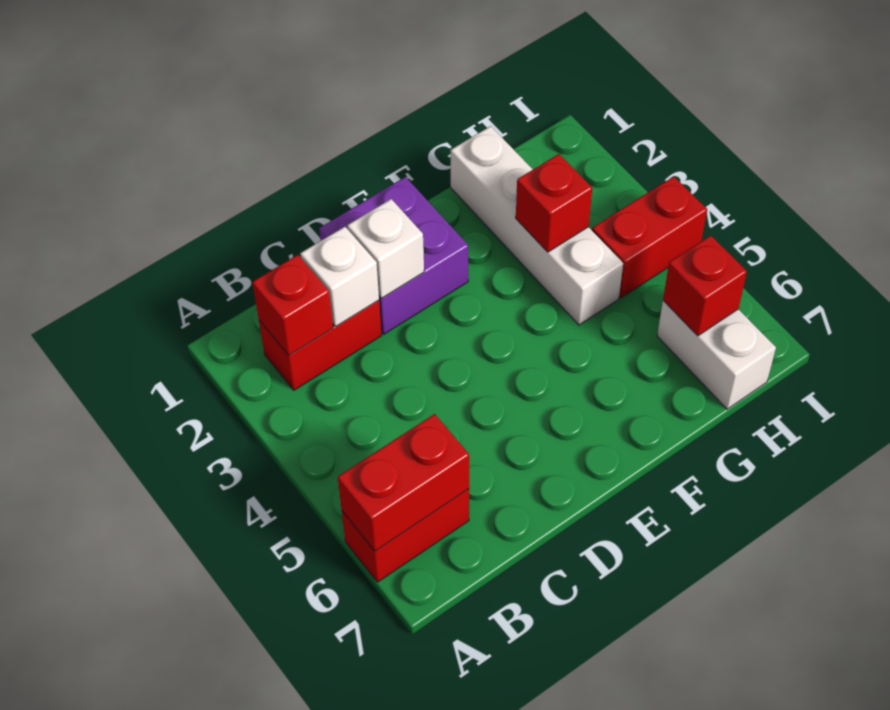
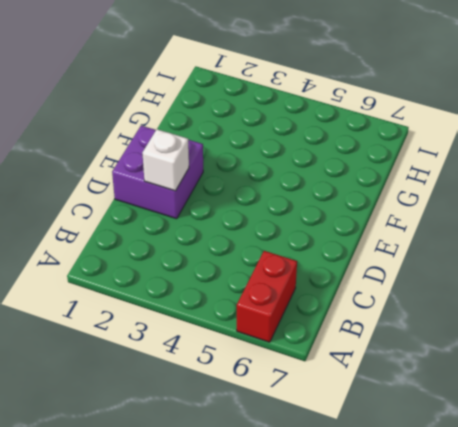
none -> red brick B2:C2 level 1
none -> white brick G1:G4 level 1
none -> red brick H4:I4 level 1

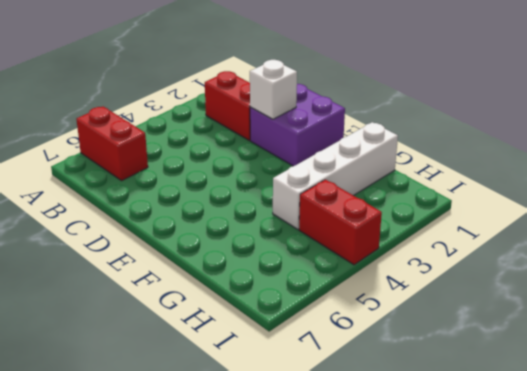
none -> white brick H6:H7 level 1
none -> red brick A6:B6 level 2
none -> red brick B2 level 2

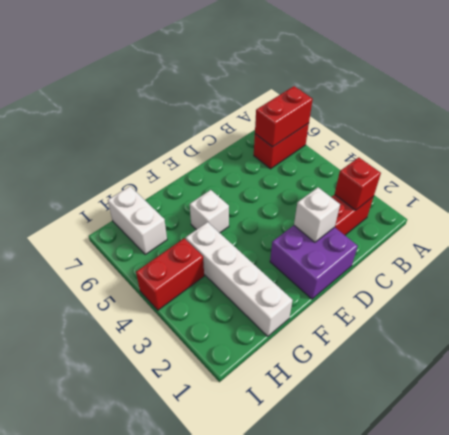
white brick F5 level 1 -> white brick C2 level 2
none -> red brick G3 level 2
none -> red brick H6 level 2

